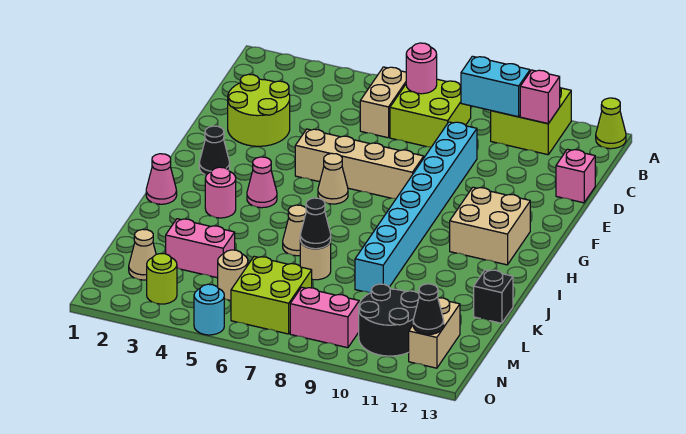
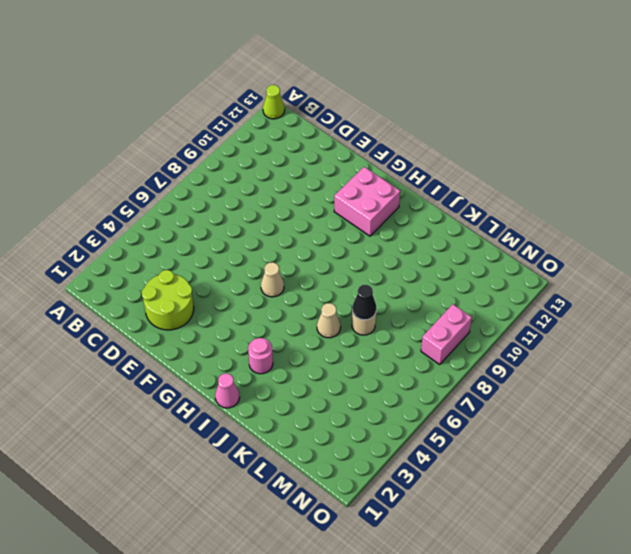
pink brick G11:H12 level 1 -> tan brick G11:H12 level 1
none -> lime brick A10:B11 level 1
none -> tan brick B6:C6 level 1
none -> lime brick B7:C8 level 1
none -> cyan brick D9:K9 level 1

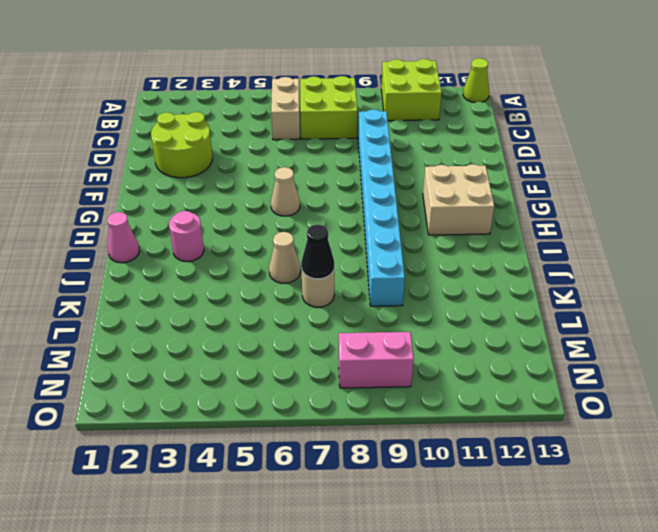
none -> pink brick D13 level 1
none -> tan brick F5:F8 level 1
none -> black cone G2 level 1
none -> pink cone H4 level 1

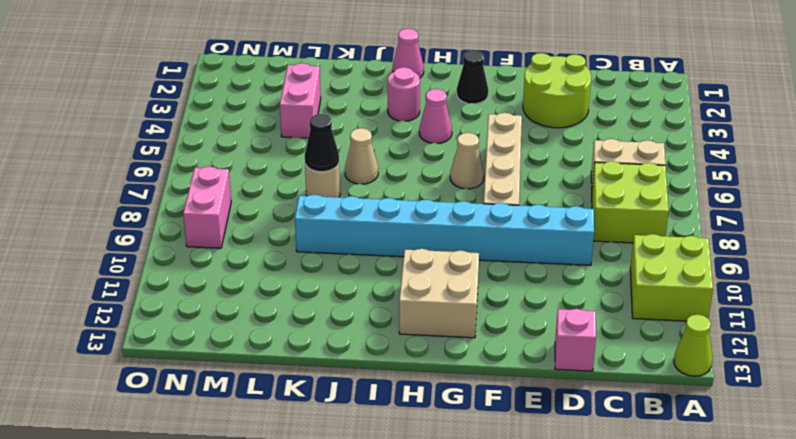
none -> black brick K13 level 1
none -> tan cone M2 level 1
none -> tan round brick M5 level 1
none -> lime brick M6:N7 level 1

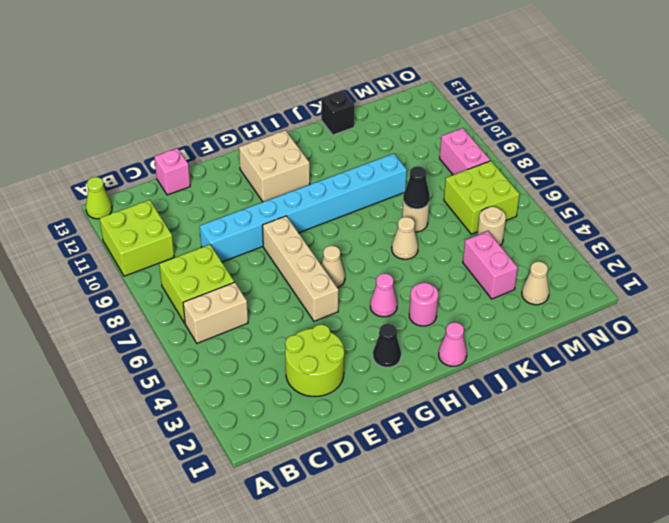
none -> black round brick M10:N11 level 1
none -> tan brick M12:N12 level 1
none -> lime round brick N3 level 1
none -> cyan round brick O5 level 1

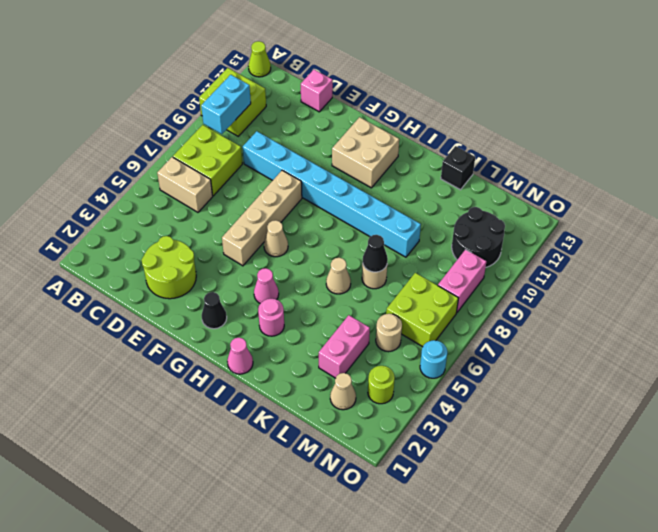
none -> tan brick M12:N12 level 1
none -> pink round brick B7 level 2
none -> pink brick B11 level 2
none -> black cone N12 level 2

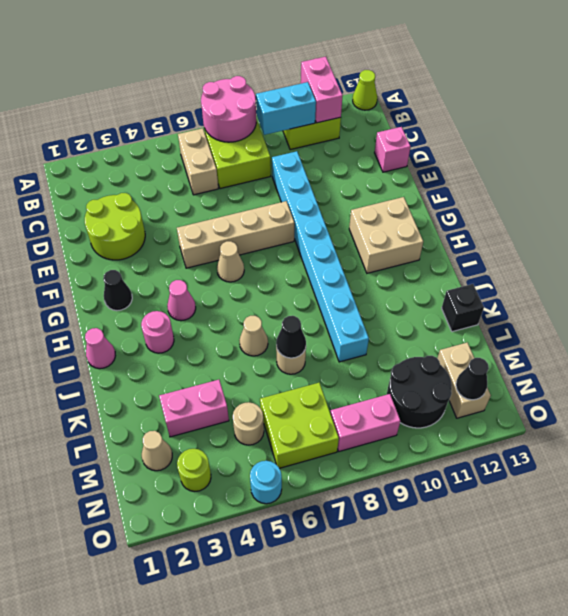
pink round brick A7:B8 level 2 -> pink round brick B7 level 2
pink brick A11:B11 level 2 -> pink brick B11 level 2

